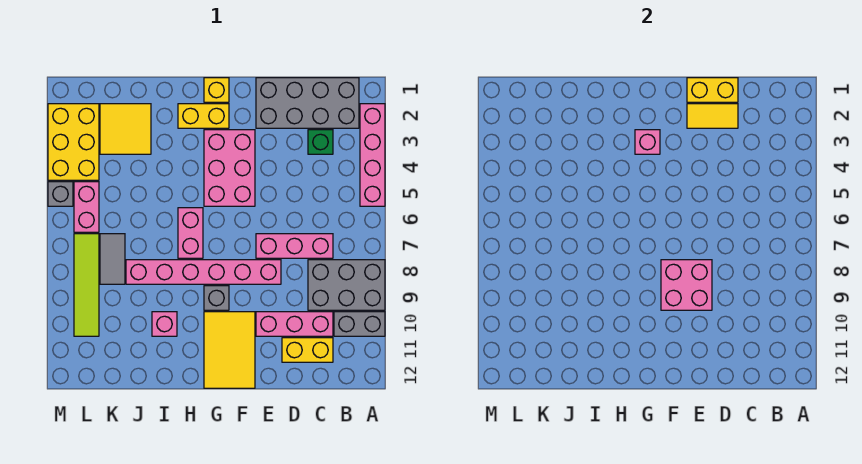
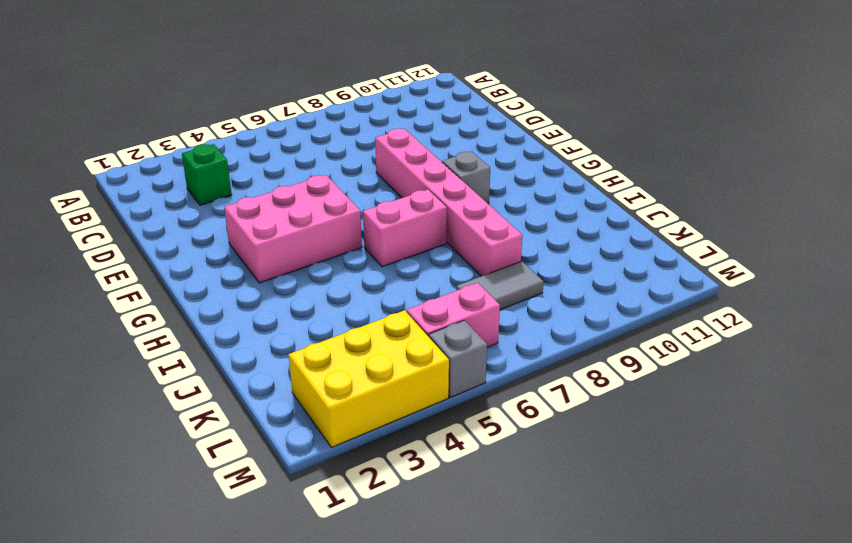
none -> pink brick A2:A5 level 1
none -> grey brick A8:C9 level 1
none -> grey brick A10:B10 level 1

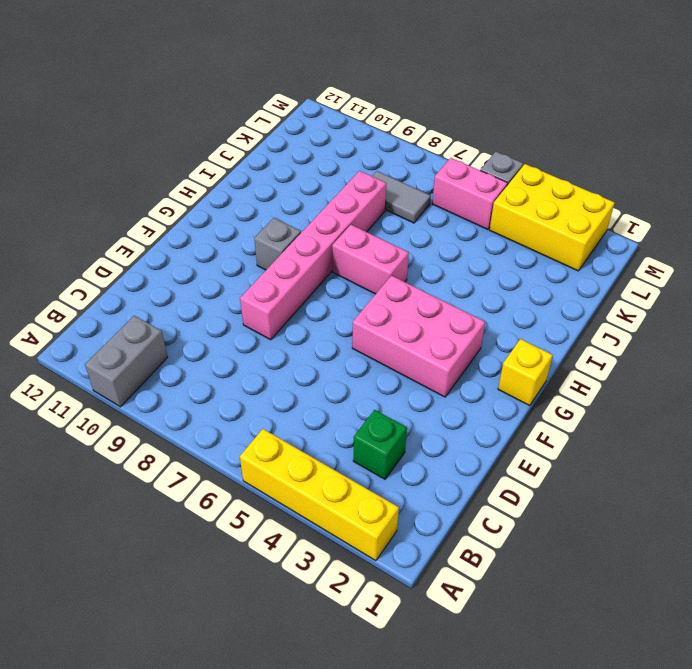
yellow brick A2:A5 level 1 -> pink brick A2:A5 level 1
none -> grey brick A8:C9 level 1
none -> grey brick B1:E2 level 1
none -> pink brick C7:E7 level 1

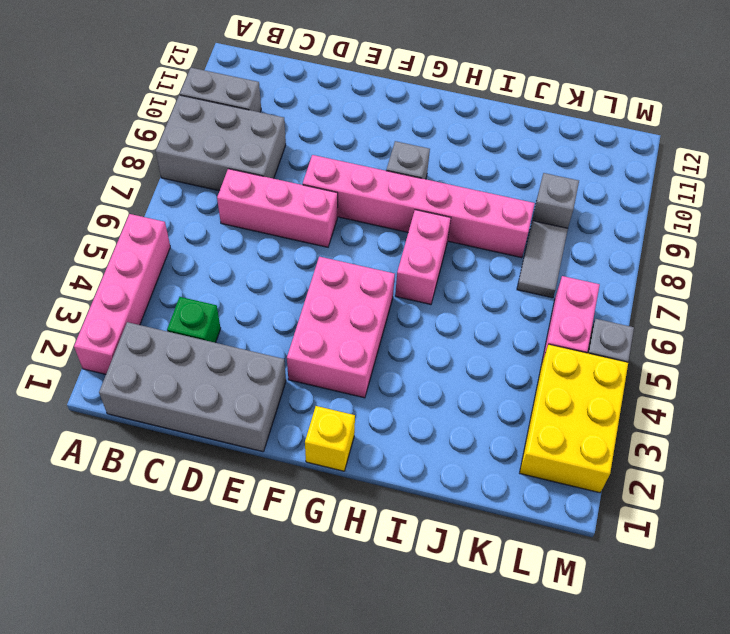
grey brick K9 level 1 -> none
none -> pink brick C10:E10 level 1
none -> yellow brick C11:D11 level 1
none -> yellow tile F10:G12 level 1

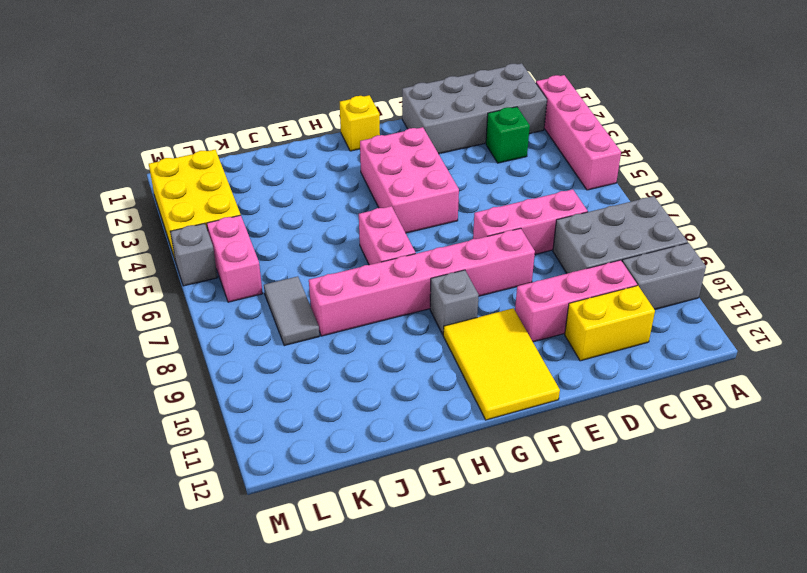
none -> yellow brick G2:H2 level 1
none -> pink brick I10 level 1
none -> yellow tile J2:K3 level 1

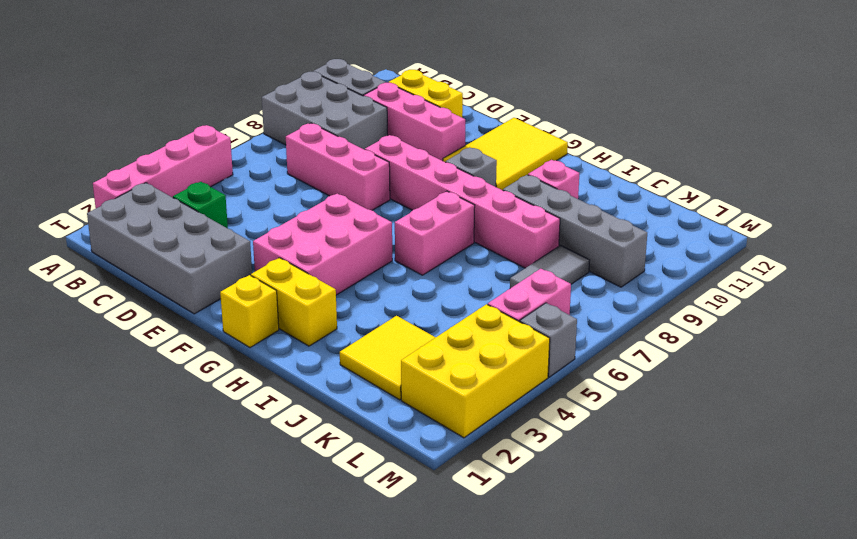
grey brick I9:L9 level 1 -> lime tile L7:L10 level 1
none -> yellow brick D1:E1 level 2
none -> yellow tile D2:E2 level 2
none -> pink brick E8:F9 level 2

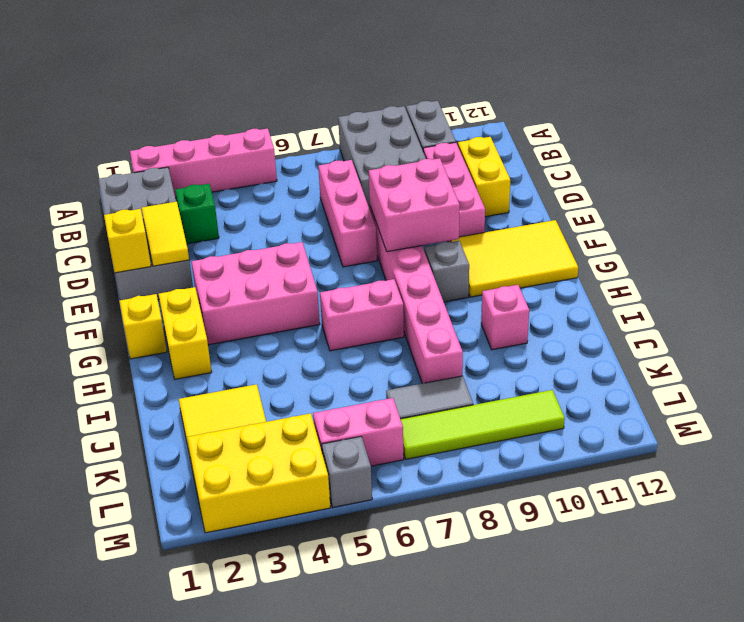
yellow brick E1 level 2 -> yellow brick D1:E1 level 2
none -> pink brick G3 level 2

